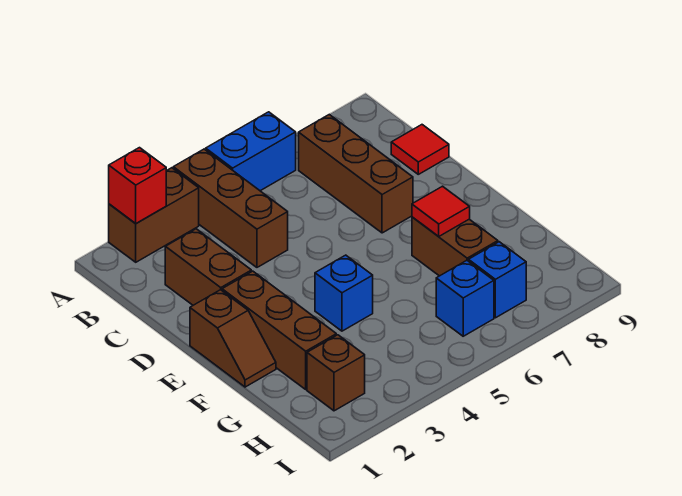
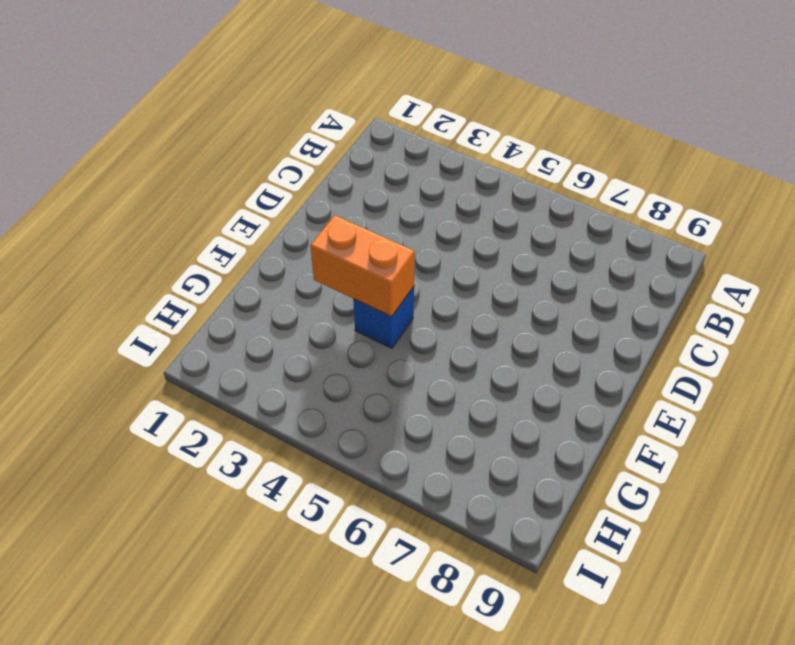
orange brick F3:F4 level 2 -> none
none -> brown brick A2:A3 level 1
none -> brown brick A4:C4 level 1
none -> blue brick A5:A6 level 1

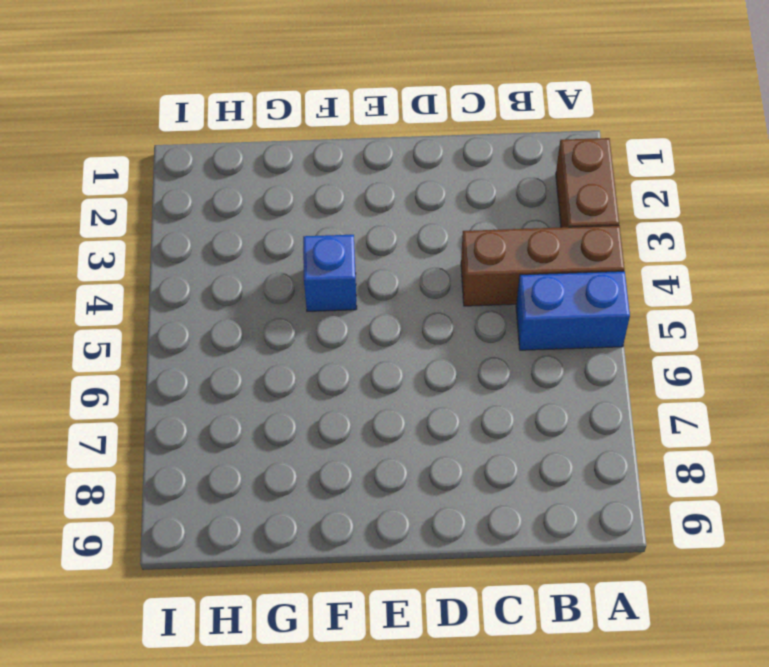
blue brick A5:B5 level 1 -> blue brick A5:A6 level 1
none -> brown brick B7:D7 level 1
none -> brown brick C2:D2 level 1
none -> red tile C9 level 1

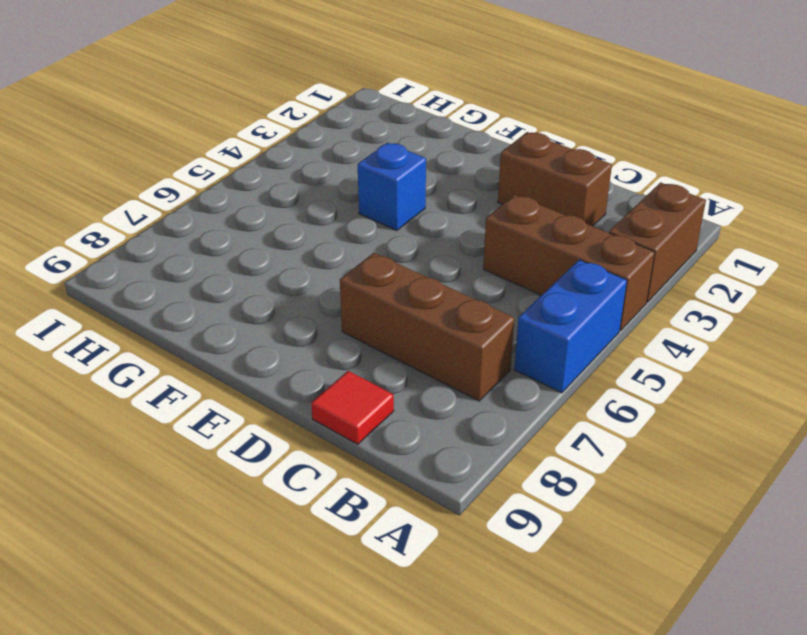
none -> brown slope E1:F1 level 1 top E
none -> brown brick E2:G2 level 1
none -> brown brick F7:G7 level 1

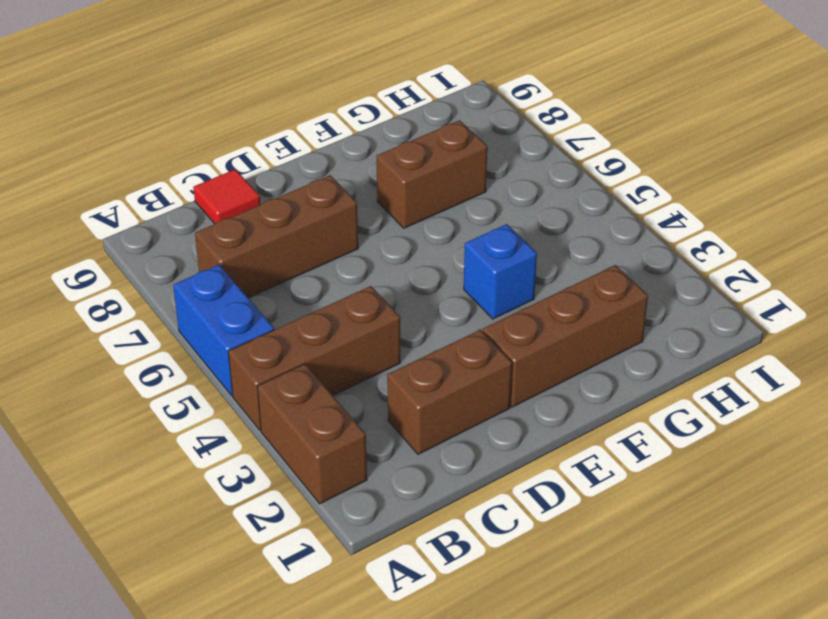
none -> brown slope E1:F1 level 1 top E
none -> brown brick H2 level 1
none -> blue brick H6 level 1

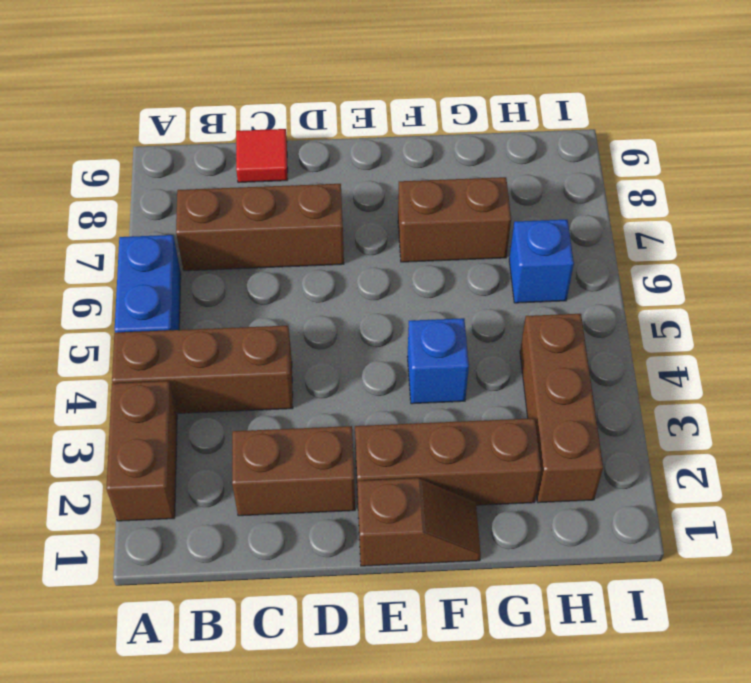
brown brick H2:H4 level 1 -> brown brick H2 level 1
none -> blue brick H7 level 1
none -> red brick A2 level 2
none -> red tile F7 level 2

